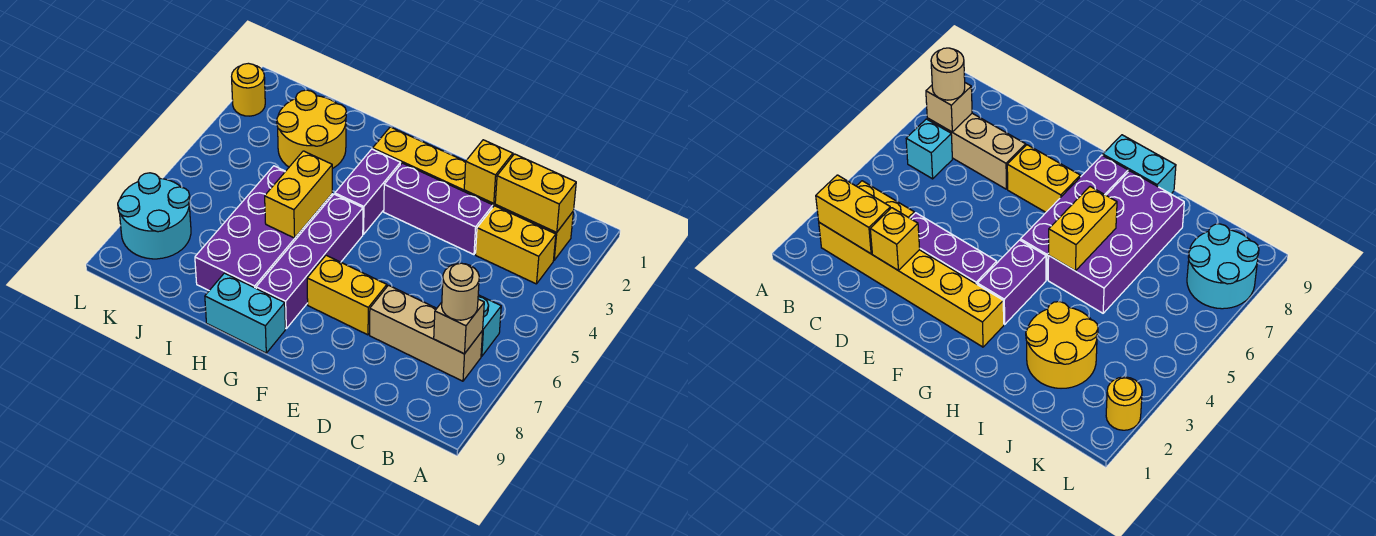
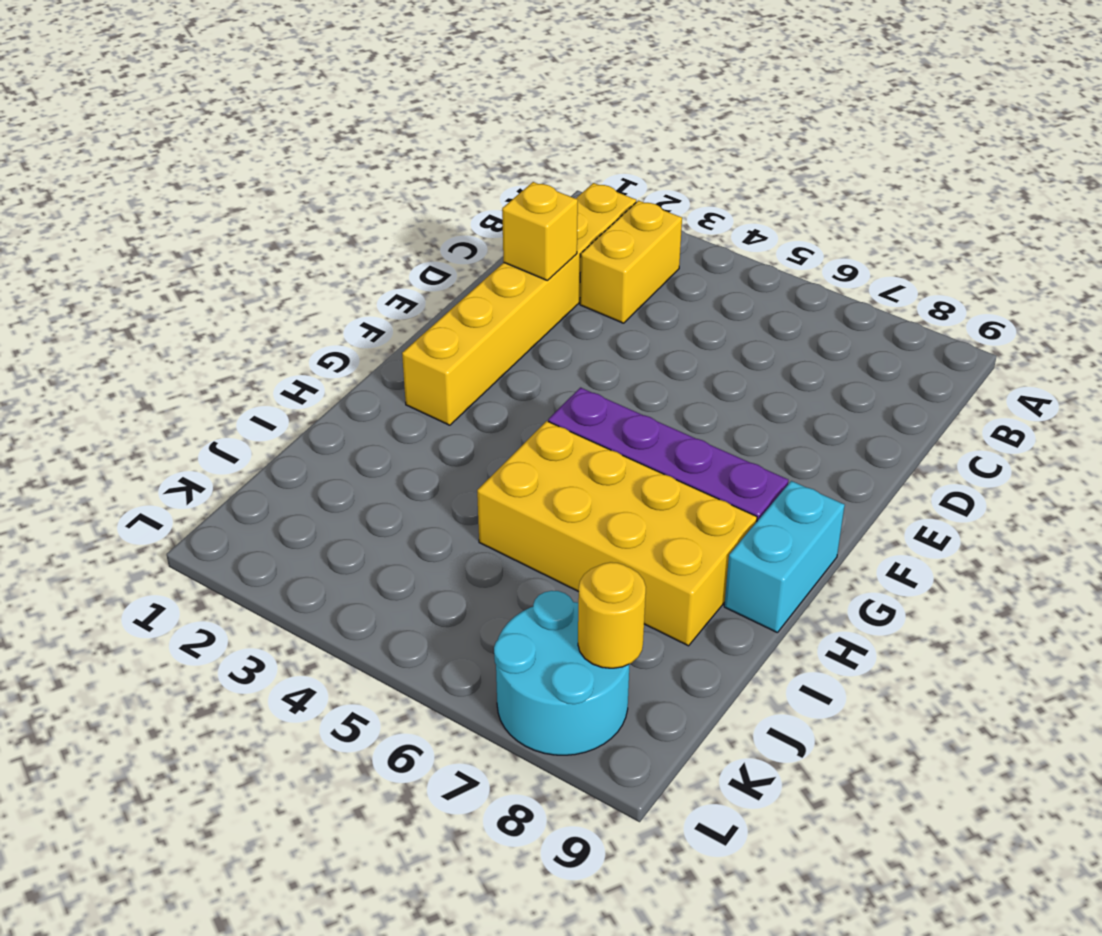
yellow brick H5:I8 level 1 -> purple brick H5:I8 level 1
yellow round brick K8 level 2 -> yellow round brick L2 level 1
none -> cyan brick B6 level 1
none -> tan brick B7:D7 level 1
none -> purple brick D3:F3 level 1

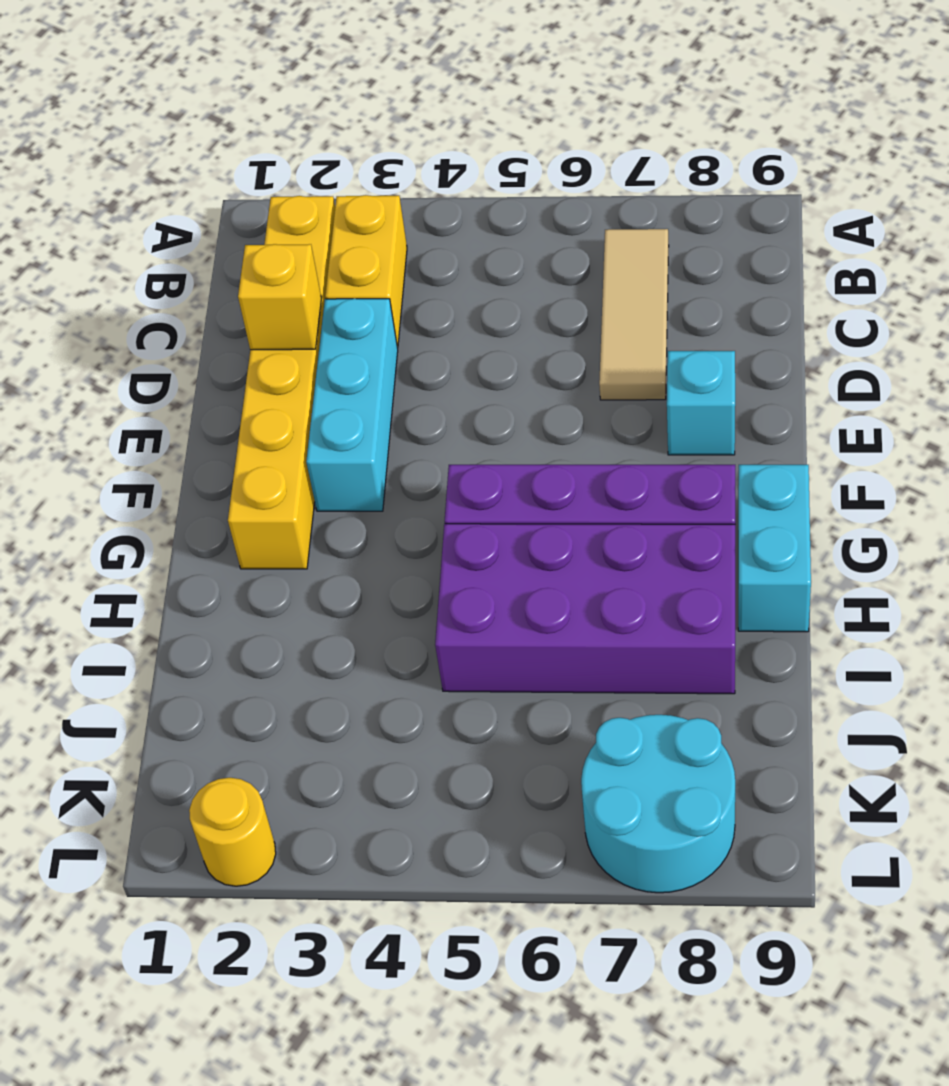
tan tile B7:D7 level 1 -> tan brick B7:D7 level 1
cyan brick D3:F3 level 1 -> purple brick D3:F3 level 1
cyan brick E8 level 1 -> cyan brick B6 level 1
none -> yellow brick E7:F7 level 1
none -> purple brick G3:G4 level 1
none -> yellow round brick I2:J3 level 1

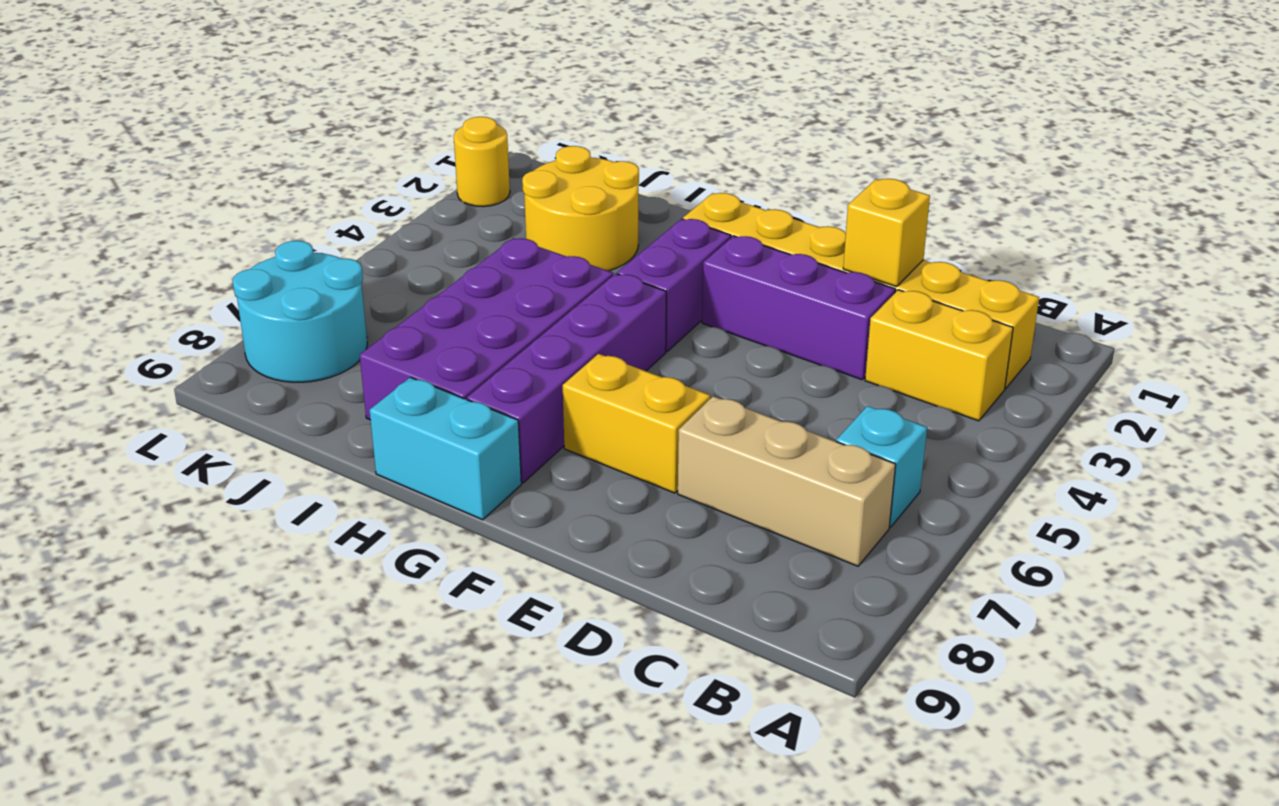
none -> yellow brick B2:C2 level 2
none -> tan brick B7 level 2
none -> yellow brick H5:H6 level 2

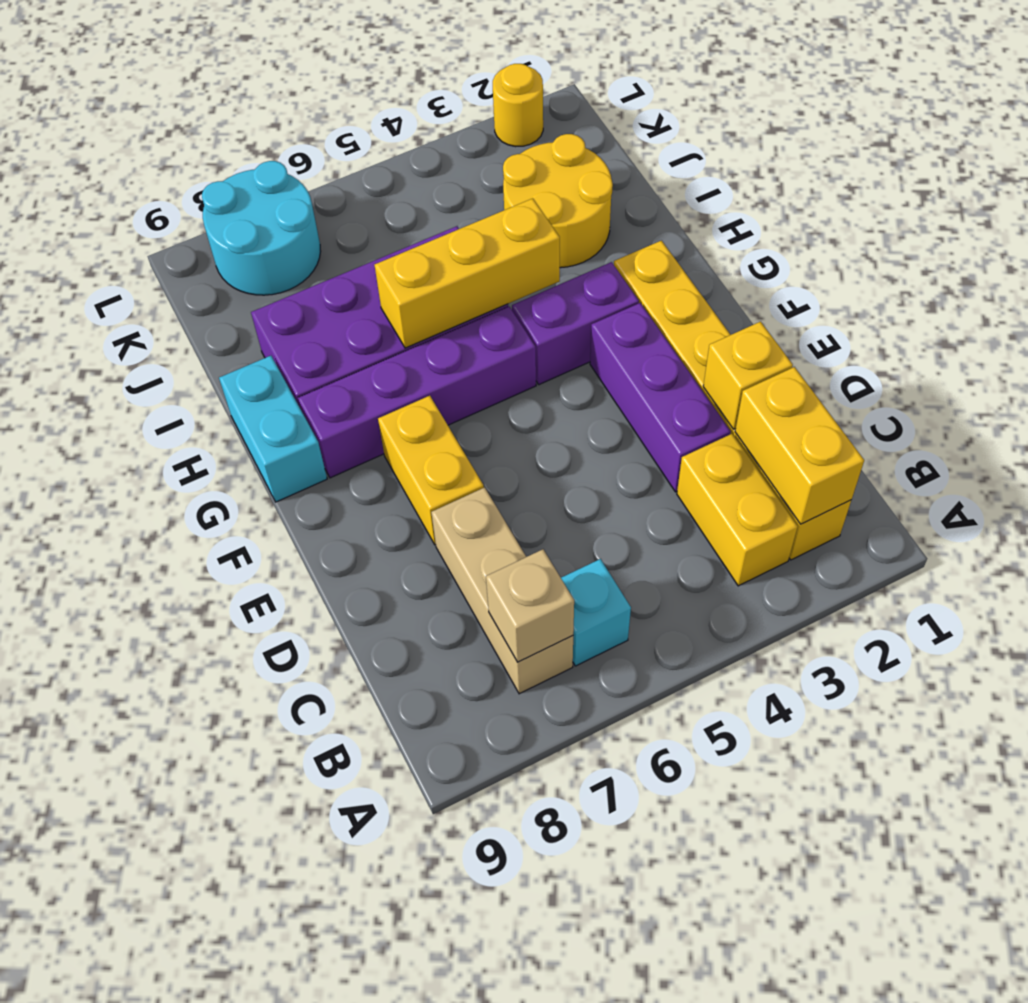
yellow brick H4:H6 level 2 -> yellow brick H5:H6 level 2
none -> tan round brick B7 level 3

